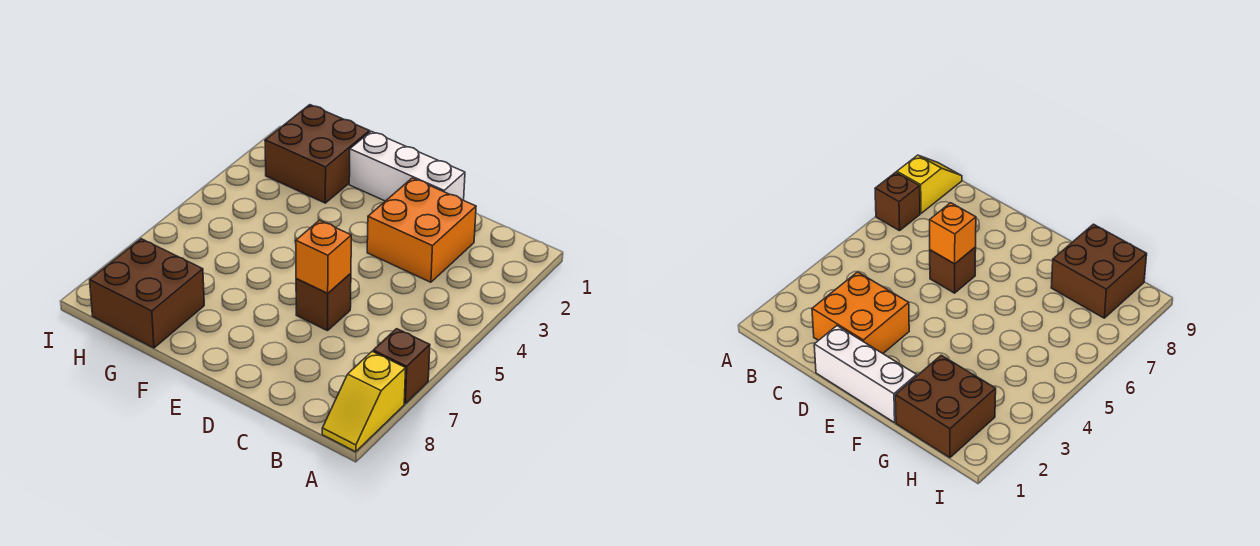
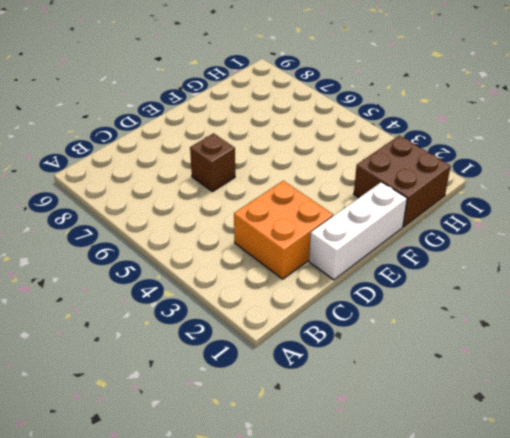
none -> brown brick A7 level 1
none -> yellow slope A8:A9 level 1 top 8

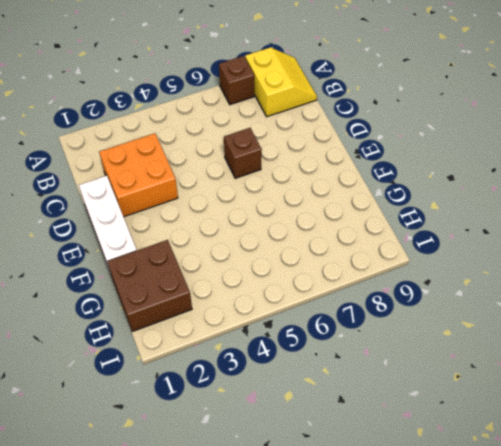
yellow slope A8:B9 level 1 top 8 -> yellow slope A8:A9 level 1 top 8
none -> brown brick G8:H9 level 1
none -> orange brick D6 level 2

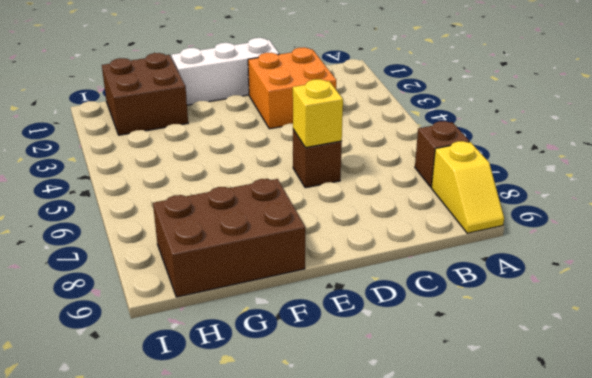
yellow brick D6 level 2 -> orange brick D6 level 2
brown brick F8:H9 level 1 -> brown brick G8:H9 level 1

